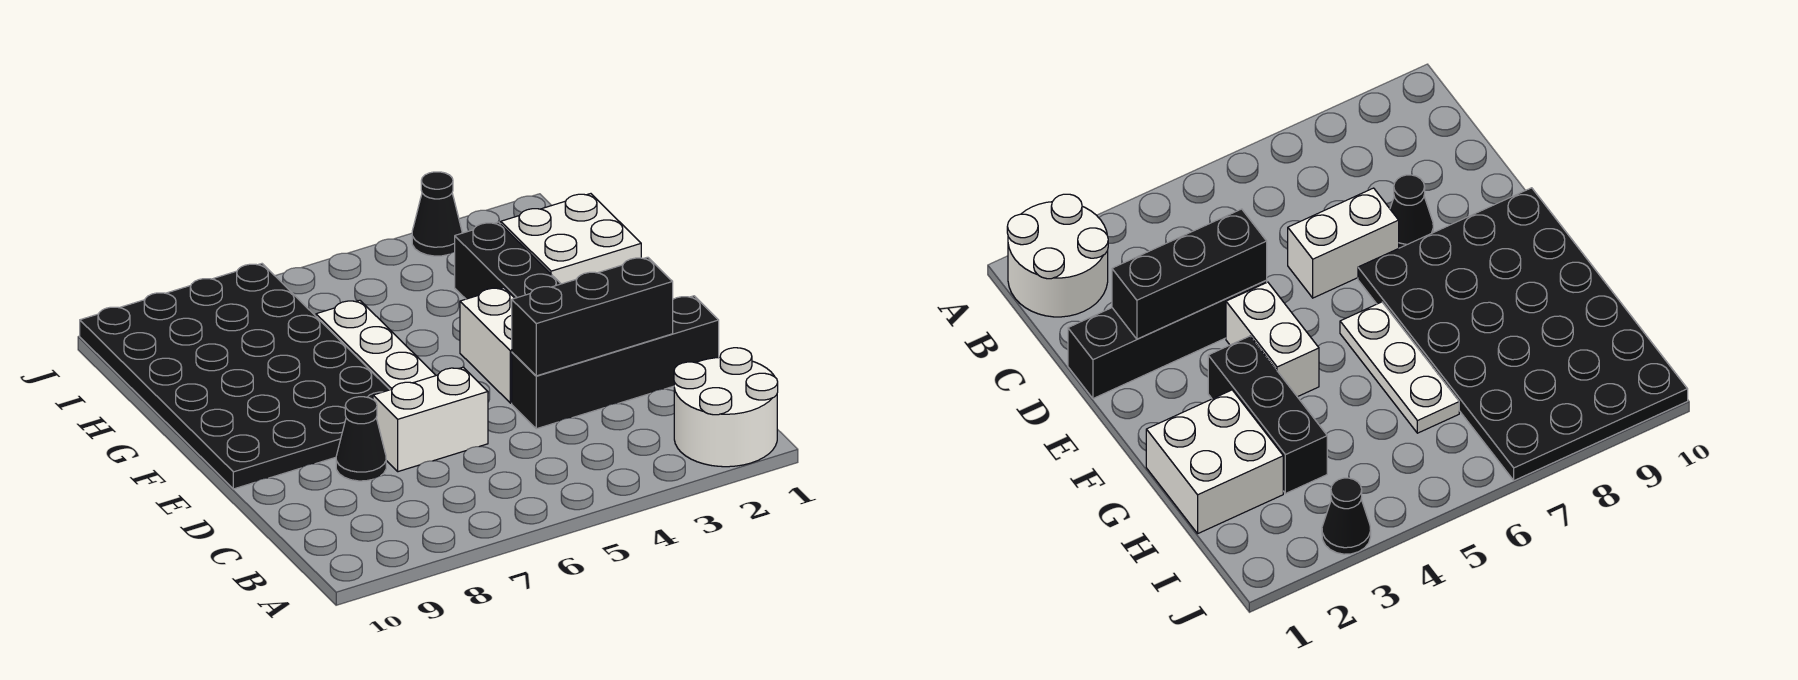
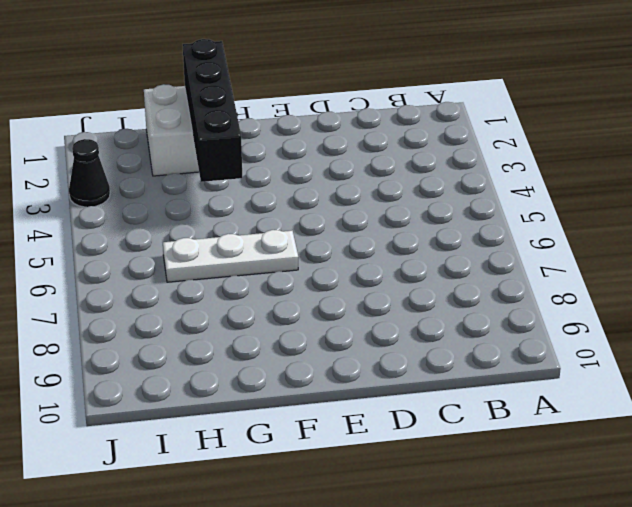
black brick G1:G4 level 2 -> black brick D1:D4 level 1
none -> white round brick A1:B2 level 1
none -> white brick D6:D7 level 1

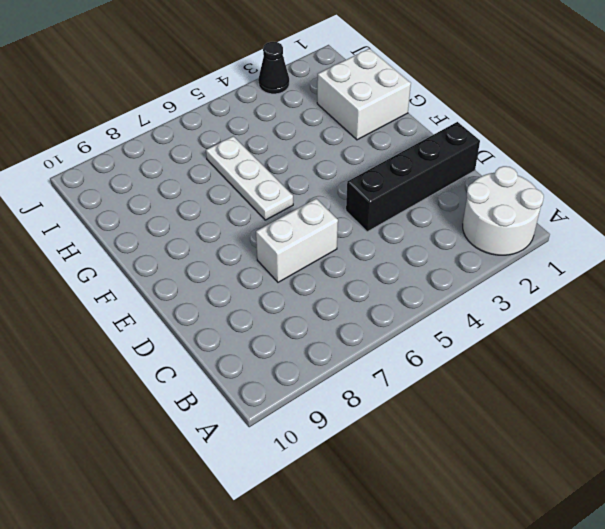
none -> black cone D8 level 1
none -> white brick E4:F4 level 1

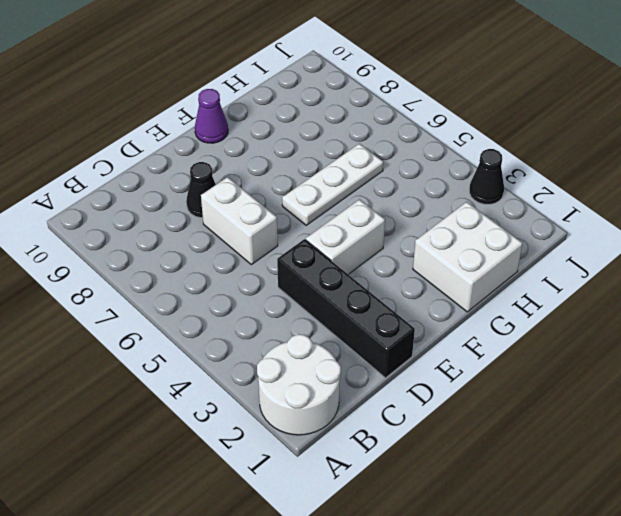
purple cone F10 level 1 -> black plate E7:J10 level 1
none -> black brick F3:H3 level 1
none -> black brick D2:D4 level 2

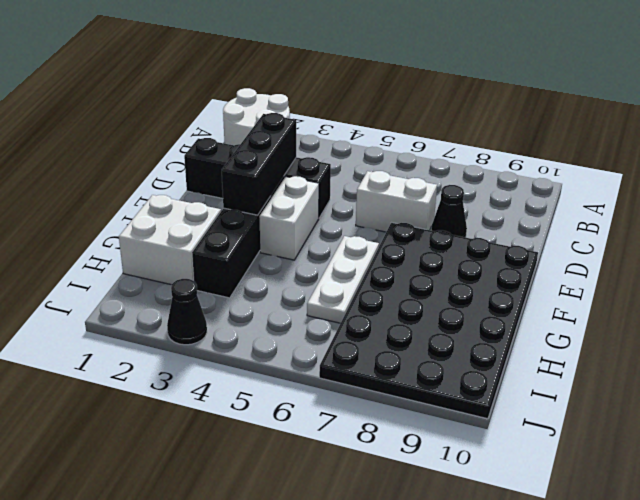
black brick D3:F3 level 2 -> black brick D2:D4 level 2

